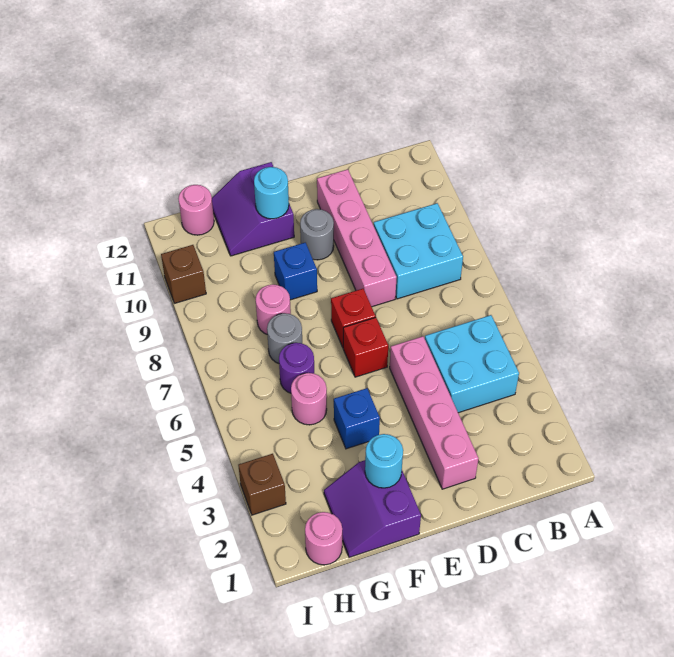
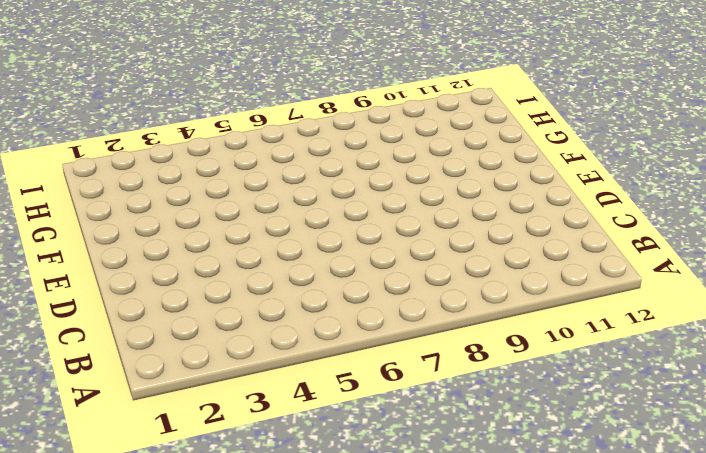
none -> cyan brick B4:C5 level 1
none -> cyan brick B8:C9 level 1
none -> pink brick D2:D5 level 1

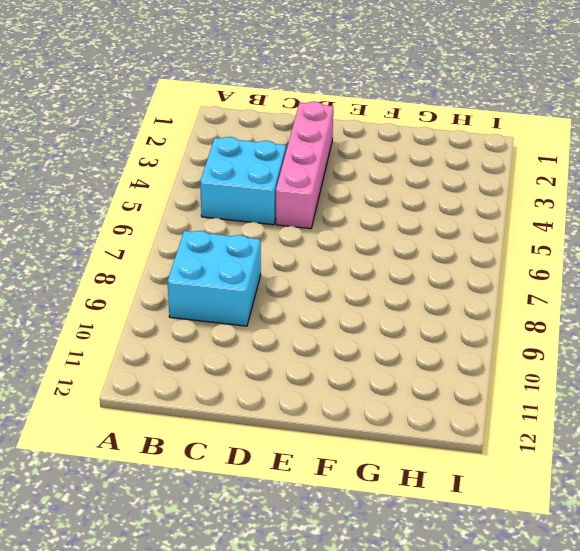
none -> pink brick D8:D11 level 1
none -> red brick E6 level 1
none -> red brick E7 level 1

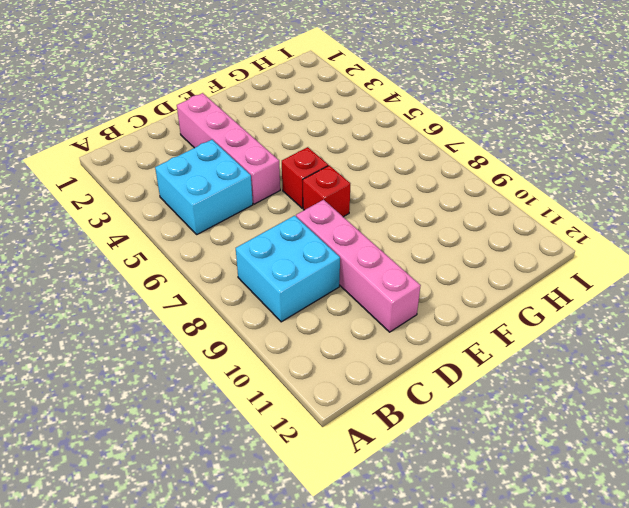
none -> grey round brick E10 level 1
none -> purple slope F1:G2 level 1 top F
none -> blue brick F4 level 1

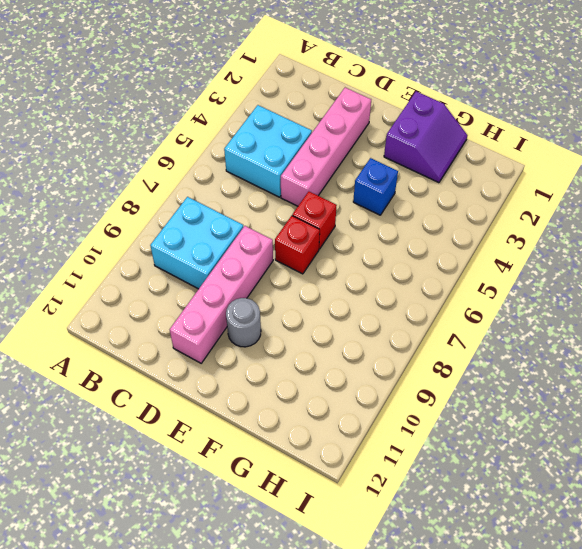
none -> blue brick F9 level 1
none -> purple slope F11:G12 level 1 top F
none -> pink round brick G5 level 1

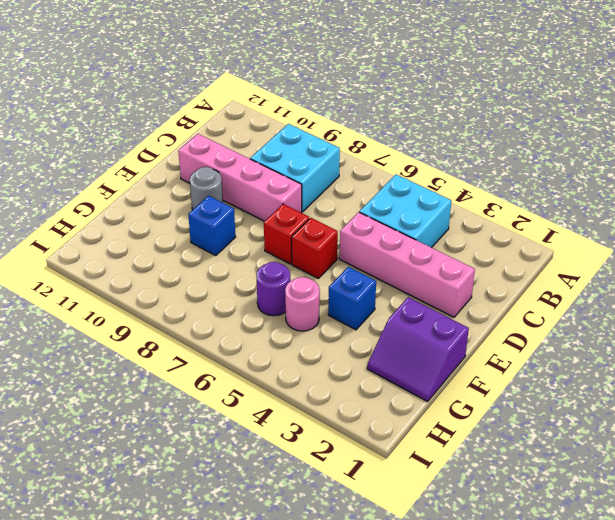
none -> purple slope F11:G12 level 1 top F
none -> grey round brick G7 level 1
none -> pink round brick G8 level 1

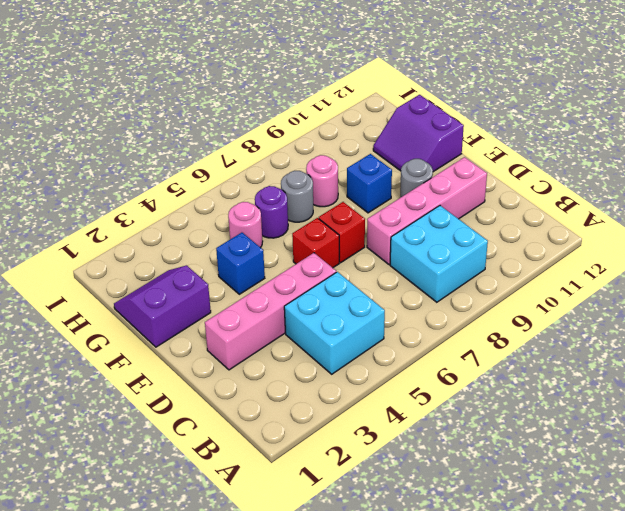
purple slope F11:G12 level 1 top 12 -> purple slope F11:G12 level 1 top F
none -> pink round brick H1 level 1
none -> pink round brick H12 level 1
none -> brown brick I3 level 1

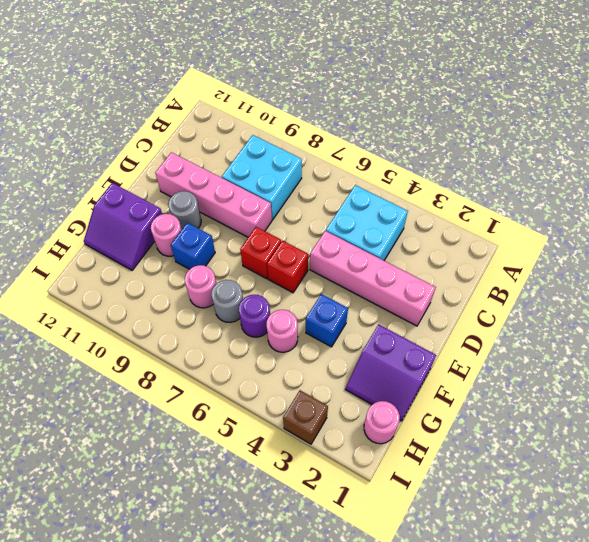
pink round brick F10 level 1 -> pink round brick H12 level 1
none -> brown brick I10 level 1
none -> cyan round brick F2 level 2
none -> cyan round brick F11 level 2

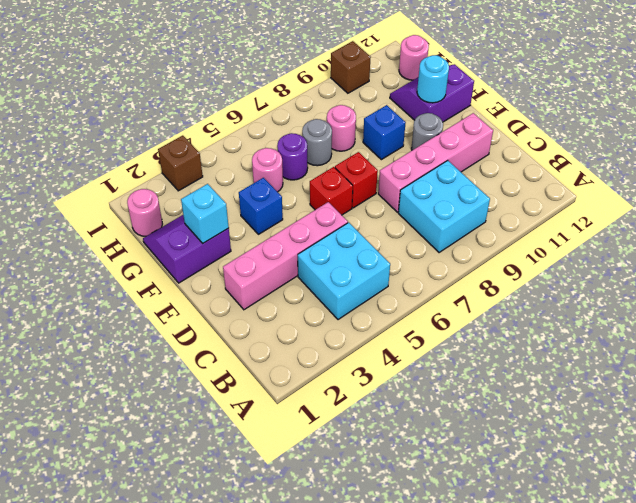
cyan brick F2 level 2 -> cyan round brick F2 level 2

